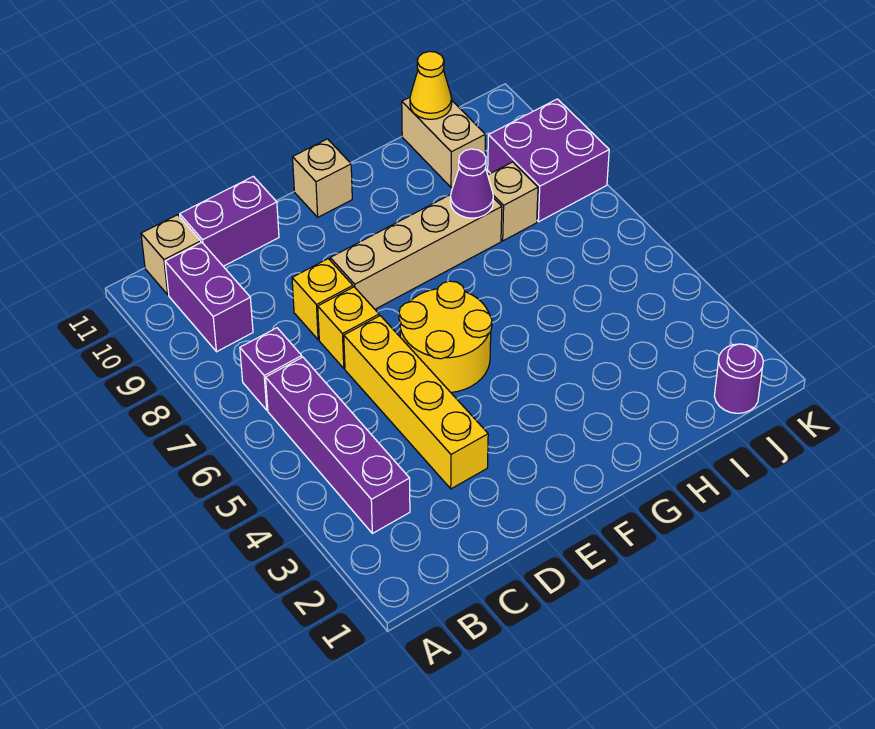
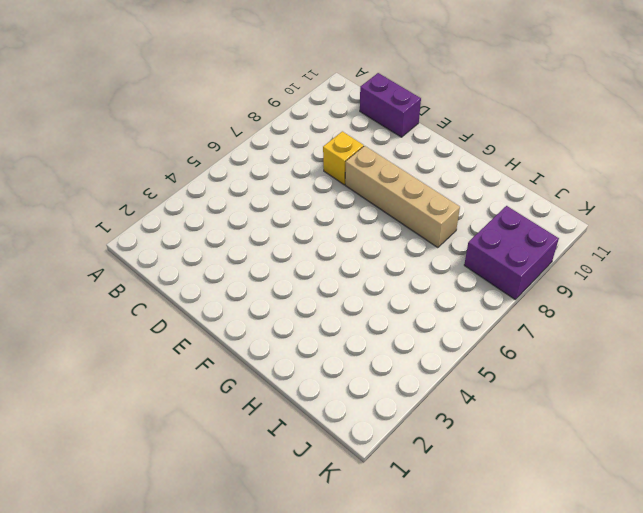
none -> purple brick B3:B6 level 1
none -> purple brick B7 level 1
none -> purple brick B9:B10 level 1

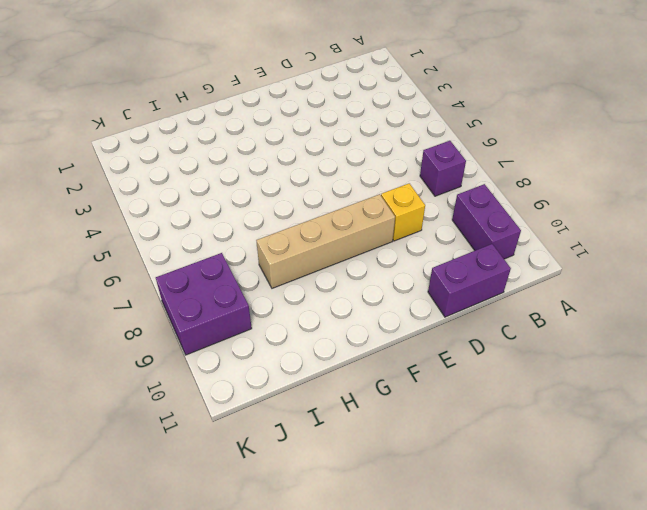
none -> purple brick B3:B6 level 1
none -> tan brick B11 level 1
none -> yellow brick D3:D6 level 1

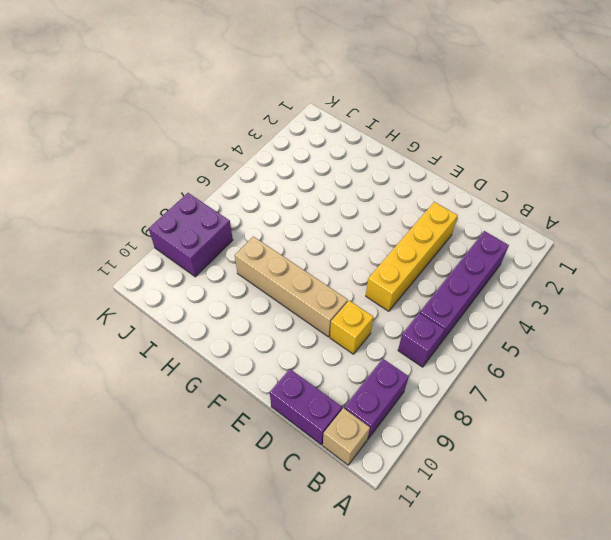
none -> yellow brick D7 level 1
none -> yellow round brick E5:F6 level 1
none -> tan brick F11 level 1

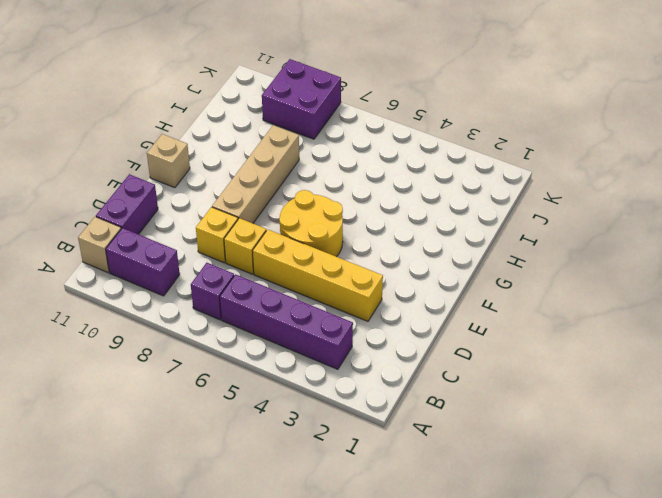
none -> tan brick I8 level 1
none -> tan brick I10:I11 level 1
none -> purple round brick J1 level 1

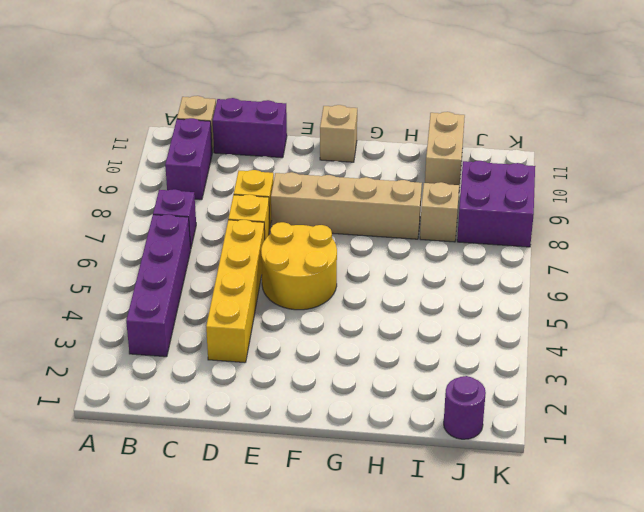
none -> purple cone H8 level 2
none -> yellow cone I11 level 2

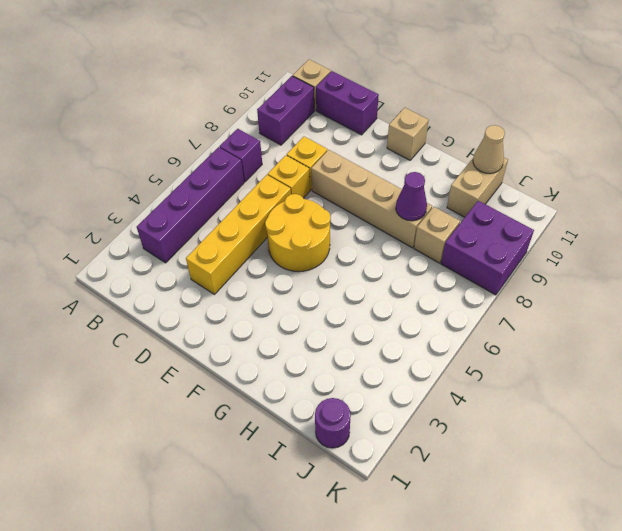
tan cone I11 level 2 -> yellow cone I11 level 2

